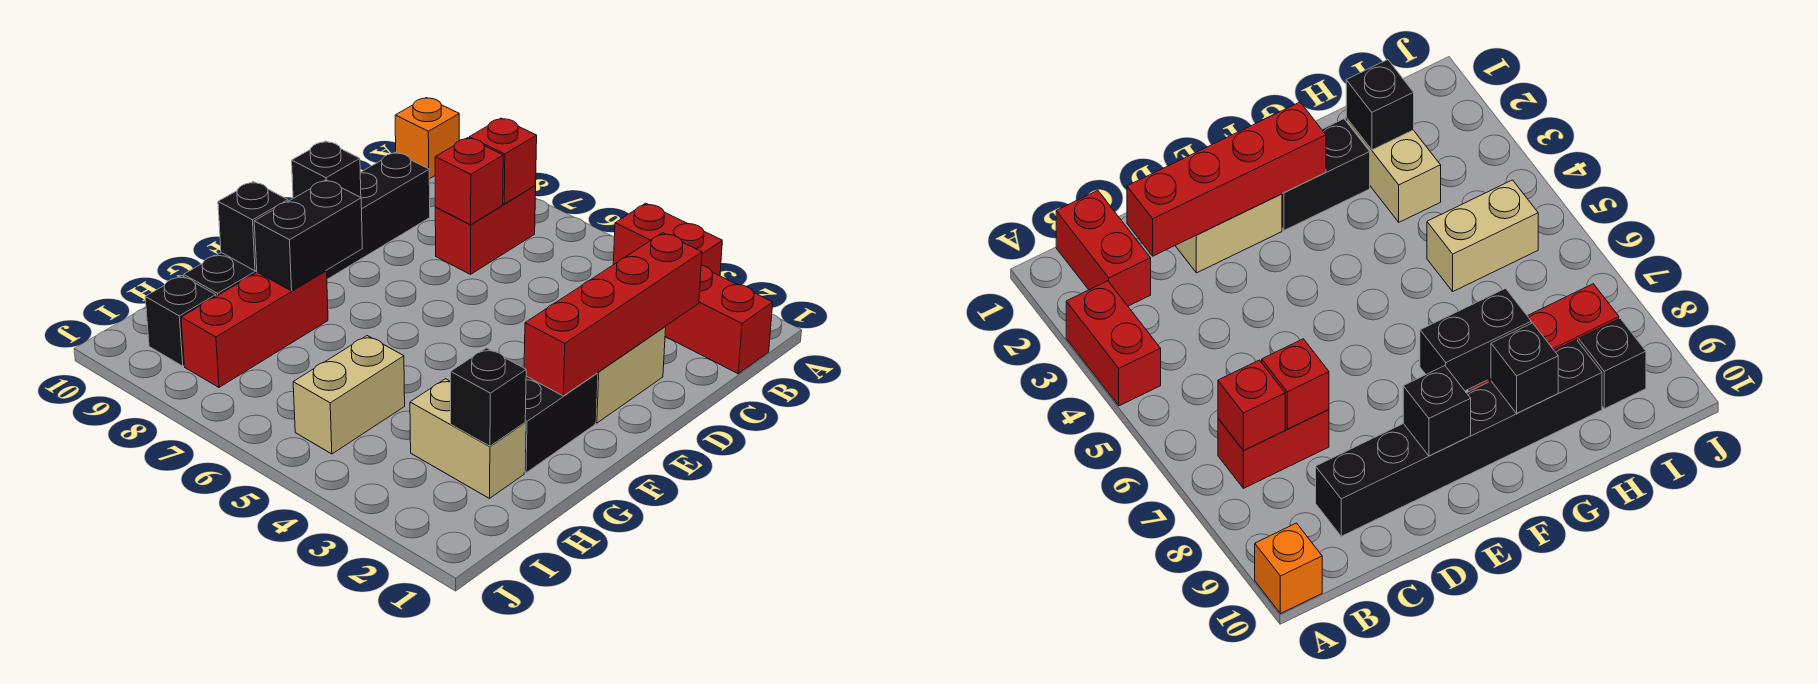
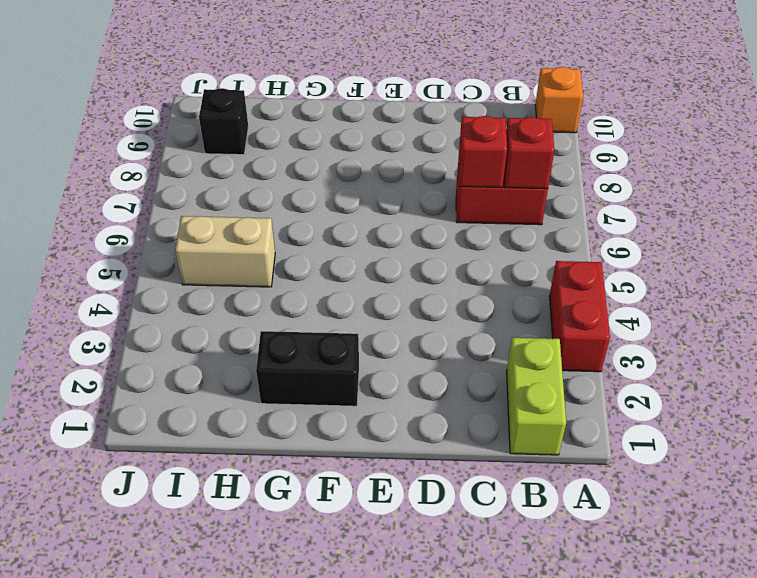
lime brick B1:B2 level 1 -> red brick B1:B2 level 1
none -> black brick C9:H9 level 1
none -> tan brick D2:E2 level 1
none -> red brick G8:I8 level 1

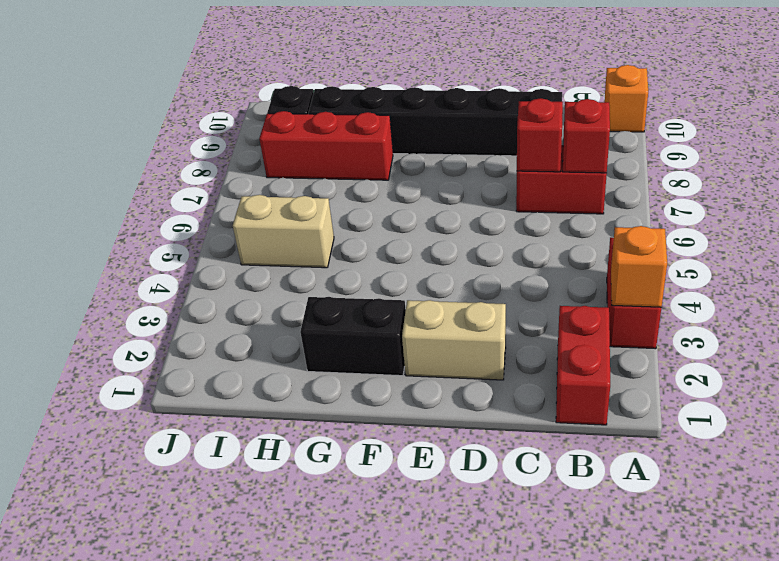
orange brick A3 level 2 -> none
none -> tan brick H2:H3 level 1
none -> red brick C2:F2 level 2
none -> black brick E9 level 2

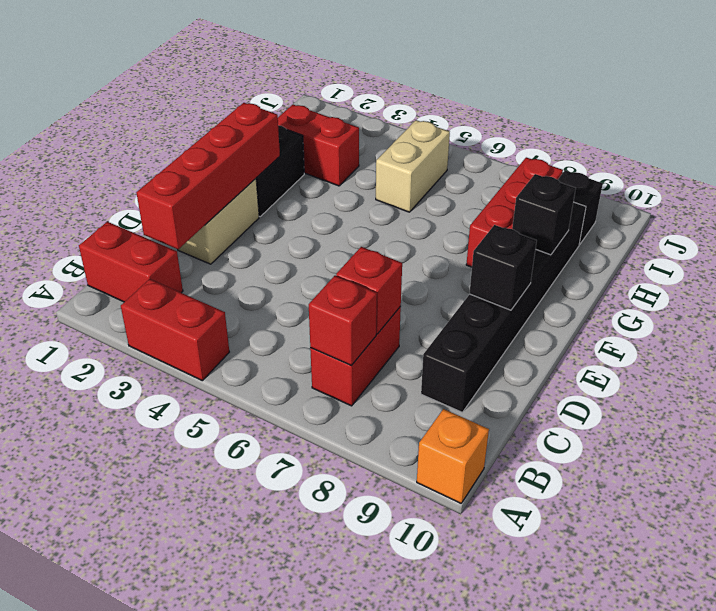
red brick H2:H3 level 1 -> tan brick H2:H3 level 1
none -> black brick F8:G8 level 2
none -> black brick H2 level 2

